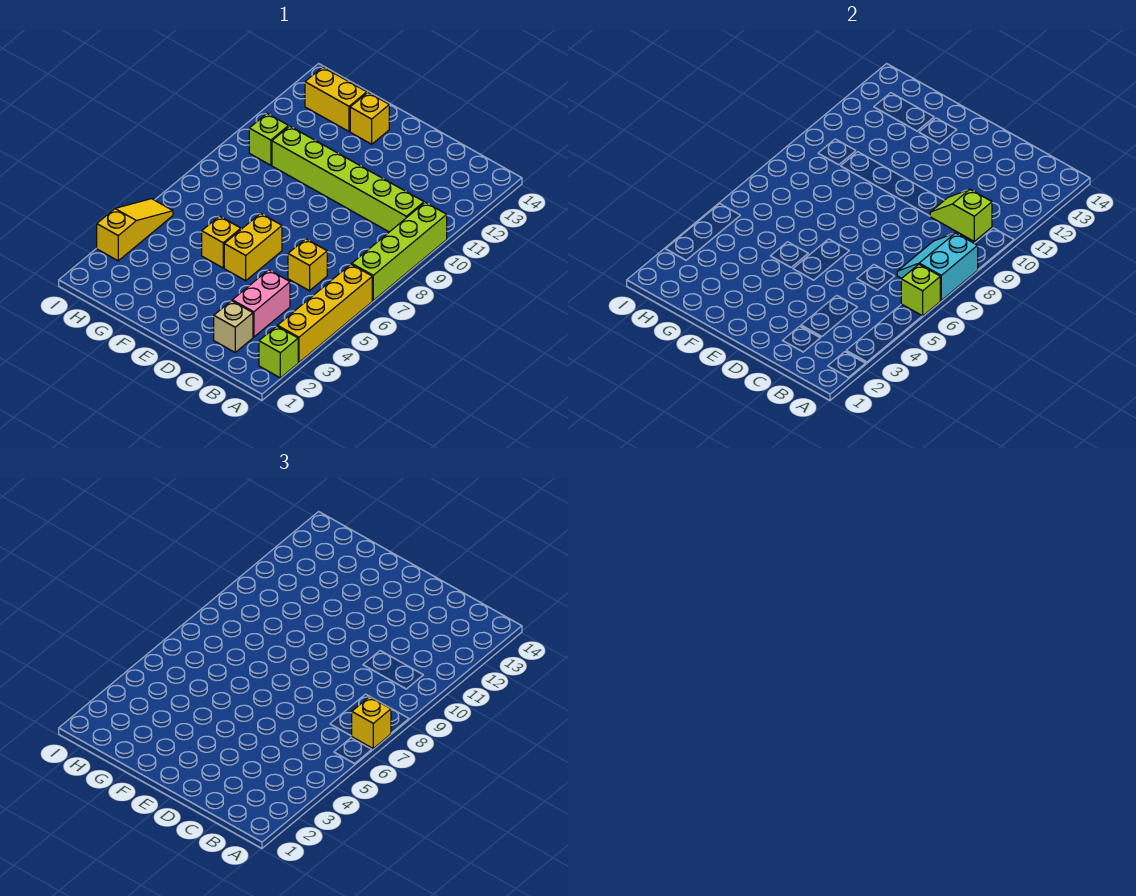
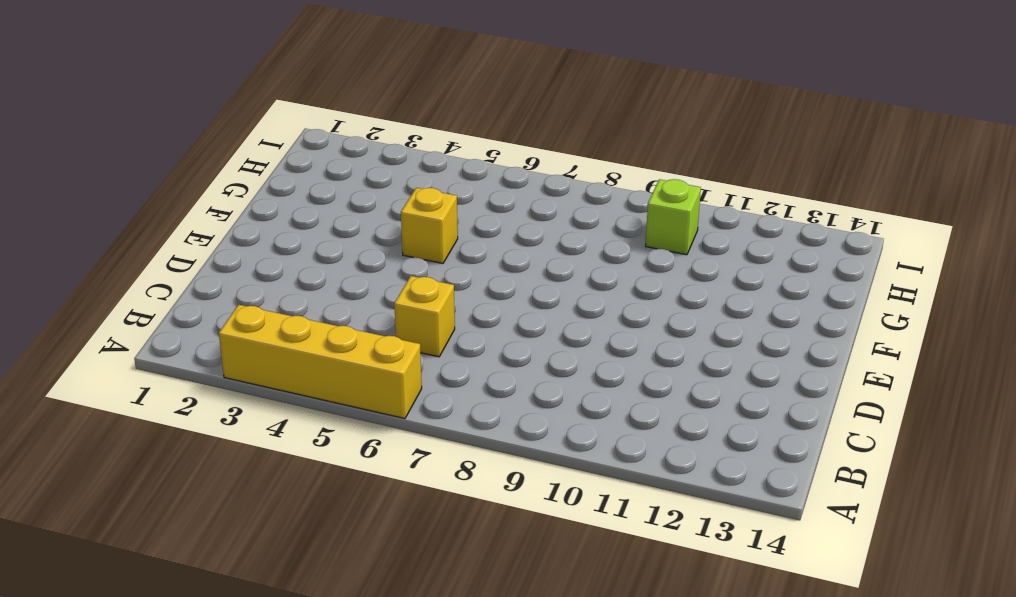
none -> lime brick A2 level 1
none -> lime brick A7:A10 level 1
none -> lime brick B10:G10 level 1

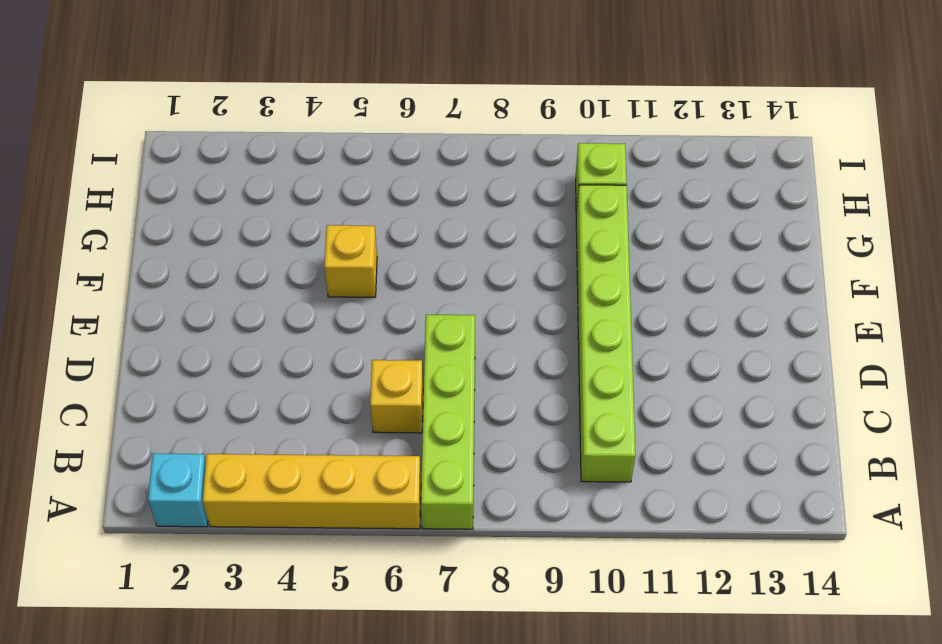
cyan brick A2 level 1 -> lime brick A2 level 1
lime brick A7:D7 level 1 -> lime brick A7:A10 level 1
none -> tan brick C2 level 1
none -> pink brick C3:C4 level 1
none -> yellow brick E5:E6 level 1

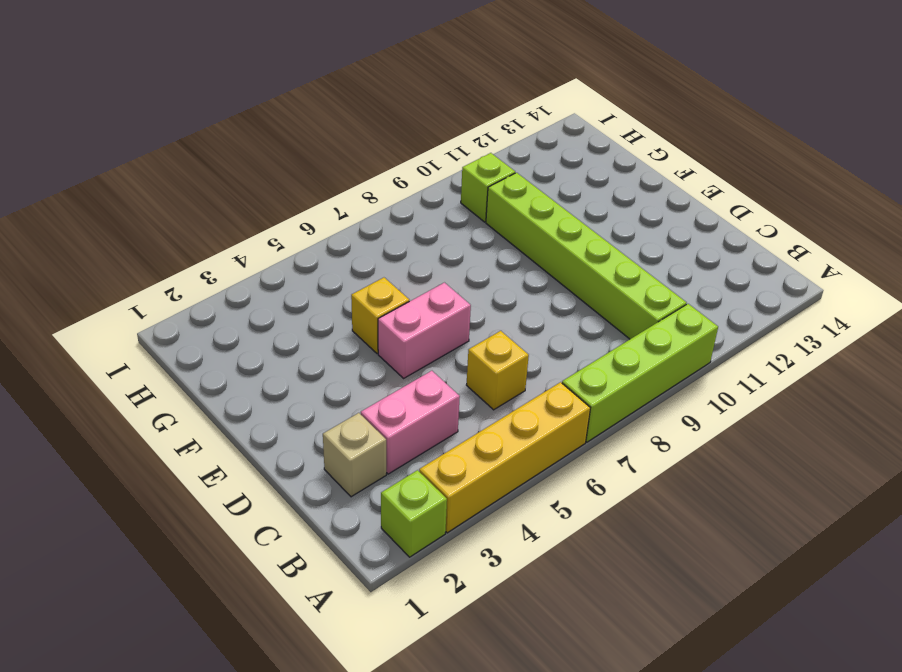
pink brick E5:E6 level 1 -> yellow brick E5:E6 level 1
none -> yellow brick F13 level 1
none -> yellow brick G13:H13 level 1
none -> yellow slope I3:I5 level 1 top 3

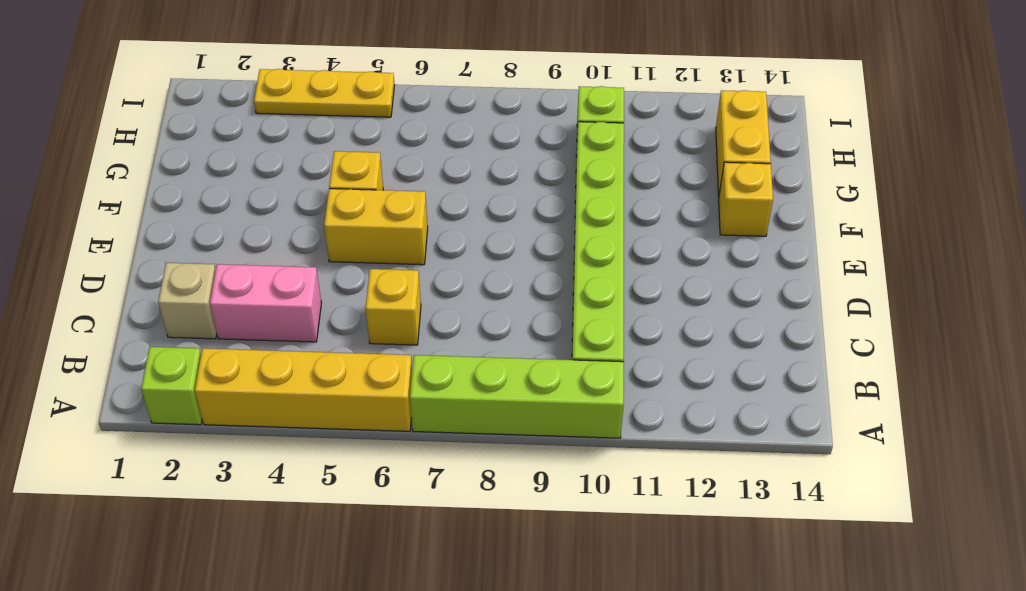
yellow plate I3:I5 level 1 -> yellow slope I3:I5 level 1 top 3
none -> lime brick A6 level 2
none -> cyan slope A7:B8 level 2 top A
none -> lime slope B10:C10 level 2 top B

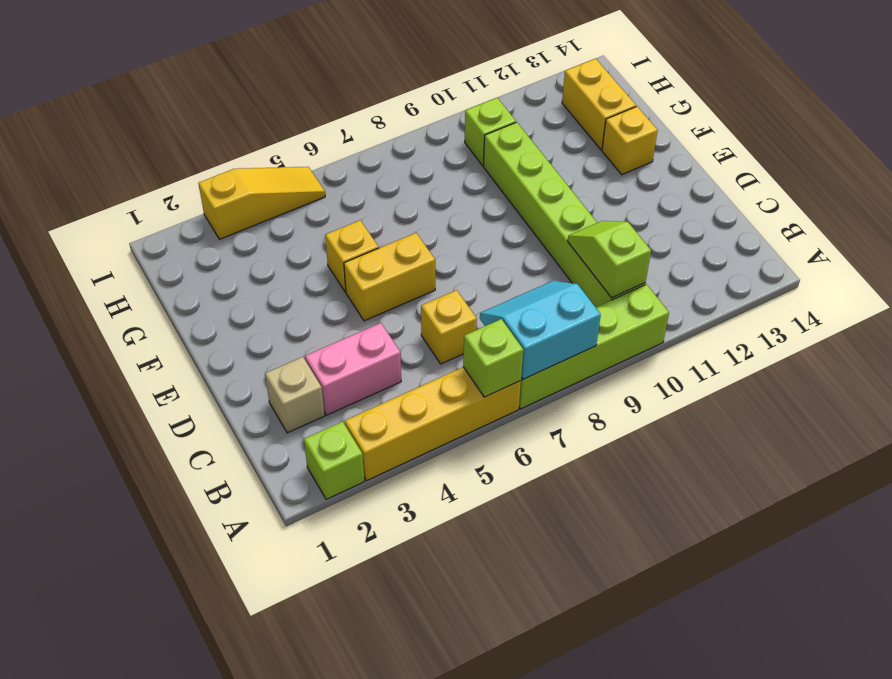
none -> yellow brick A7 level 3

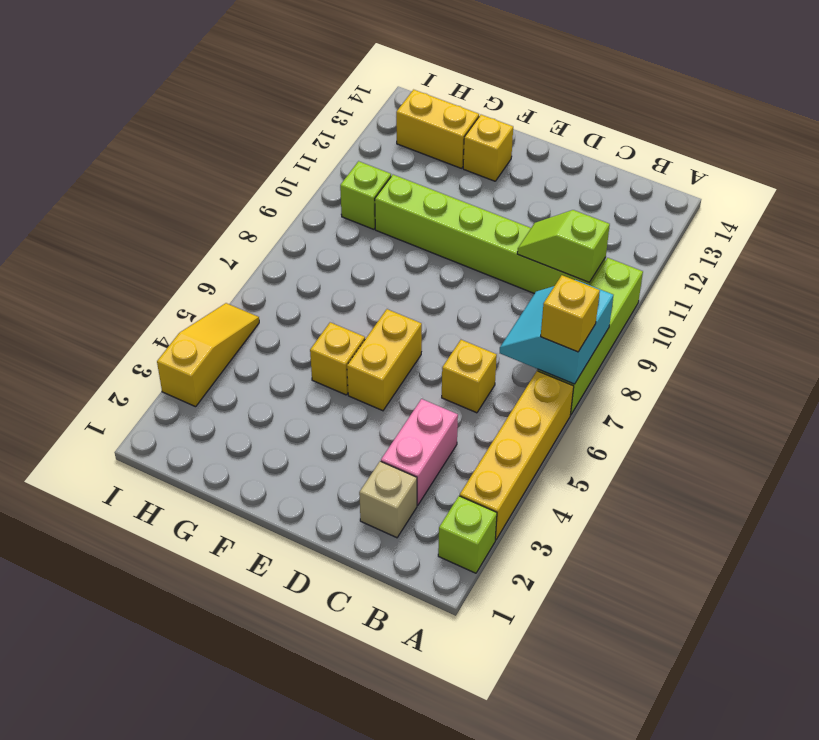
none -> lime brick A6 level 2

